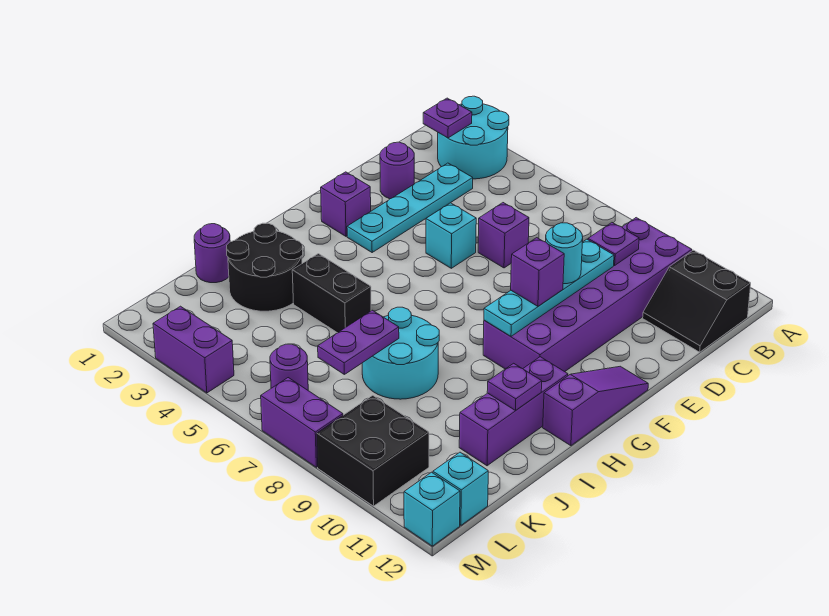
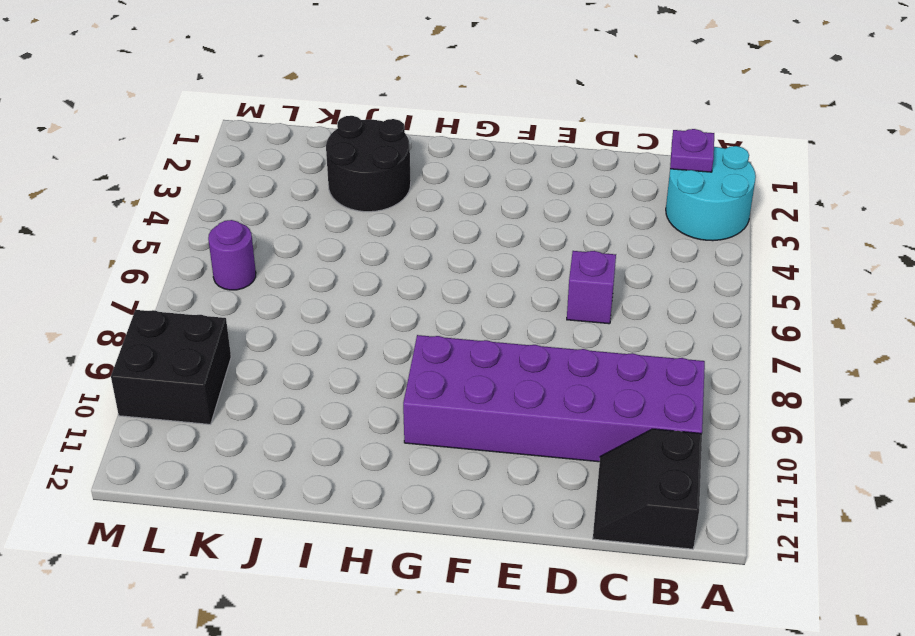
none -> cyan plate C3:F3 level 1
none -> purple round brick D2 level 1
none -> cyan brick E5 level 1

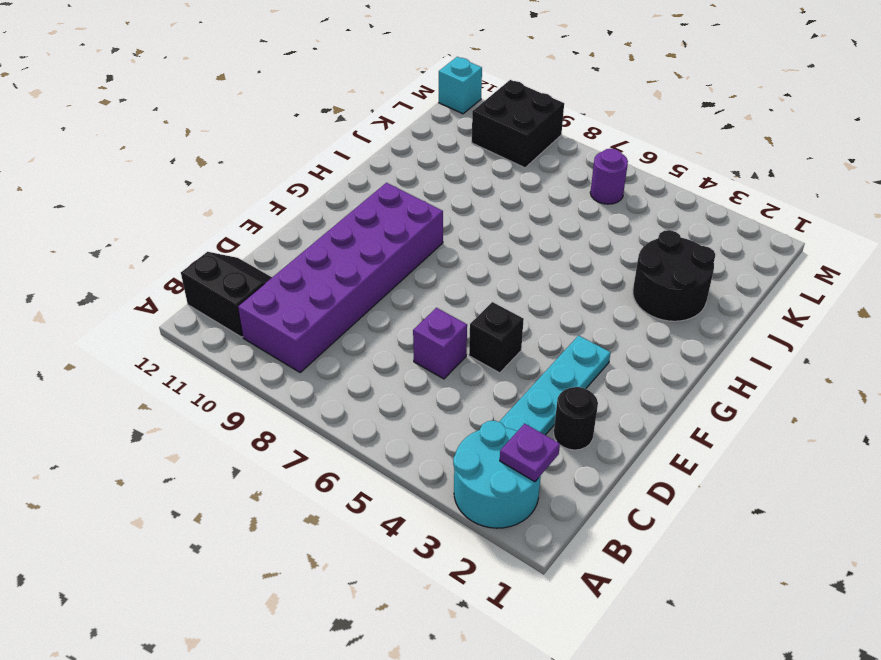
black round brick D2 level 1 -> purple round brick D2 level 1
black brick E5 level 1 -> cyan brick E5 level 1
none -> purple brick F2 level 1
none -> purple slope F12:H12 level 1 top H
none -> purple brick H11:J11 level 1

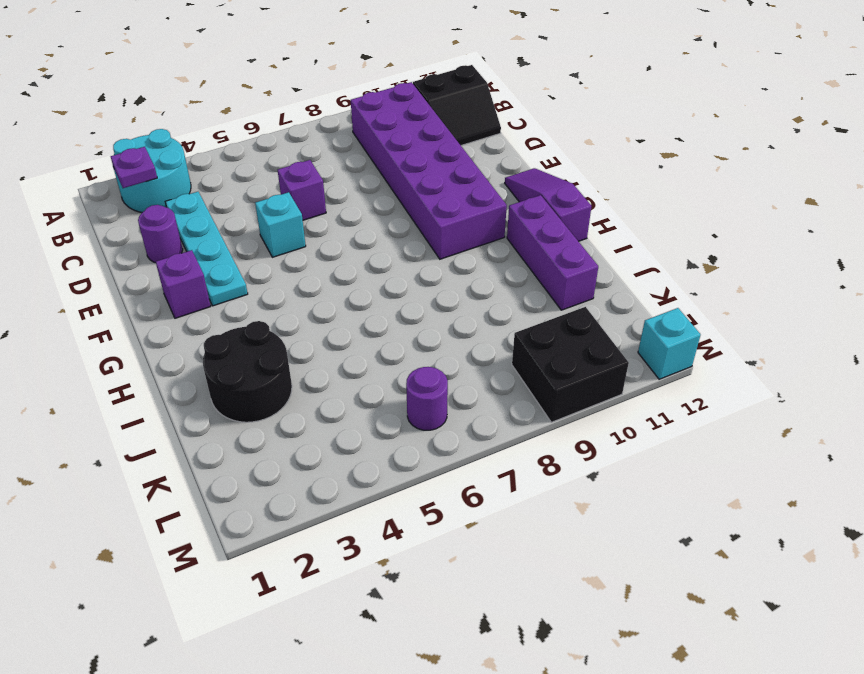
none -> black brick I4:I5 level 1
none -> cyan round brick I7:J8 level 1
none -> purple round brick J1 level 1

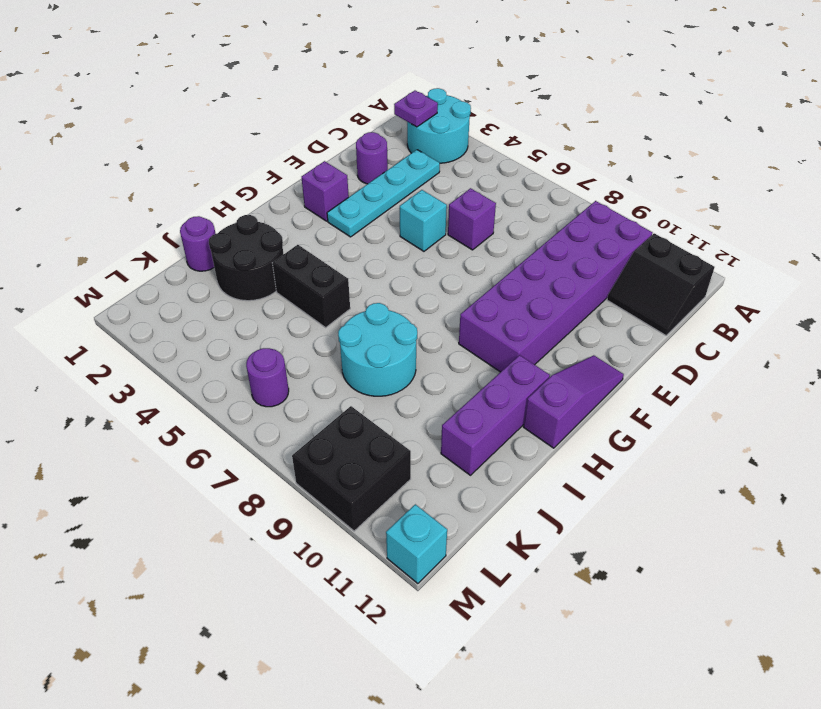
none -> cyan brick L12 level 1
none -> purple brick M3:M4 level 1
none -> purple brick M7:M8 level 1

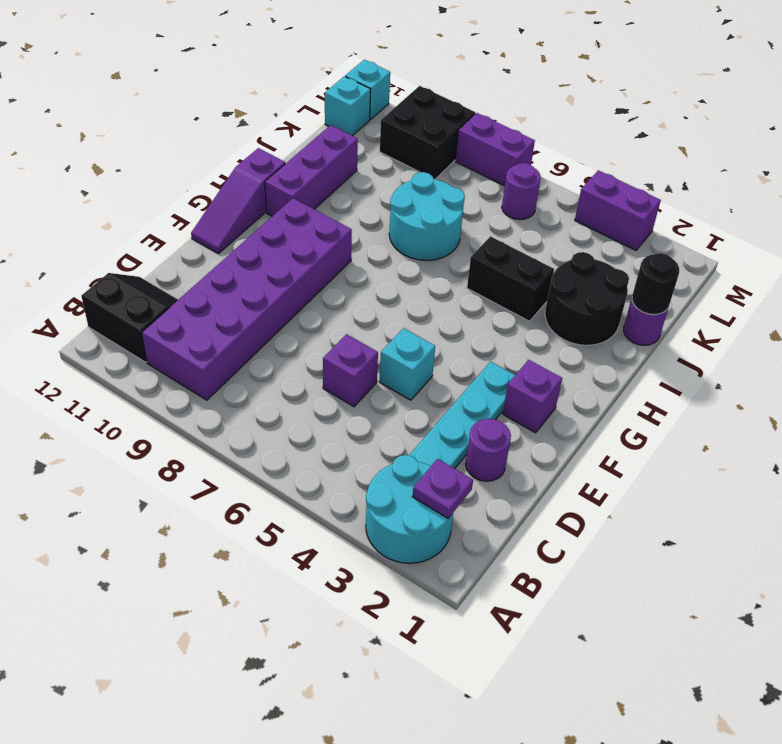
black round brick J1 level 2 -> none
none -> purple plate C9 level 2
none -> cyan plate D9:G9 level 2
none -> purple plate I11 level 2

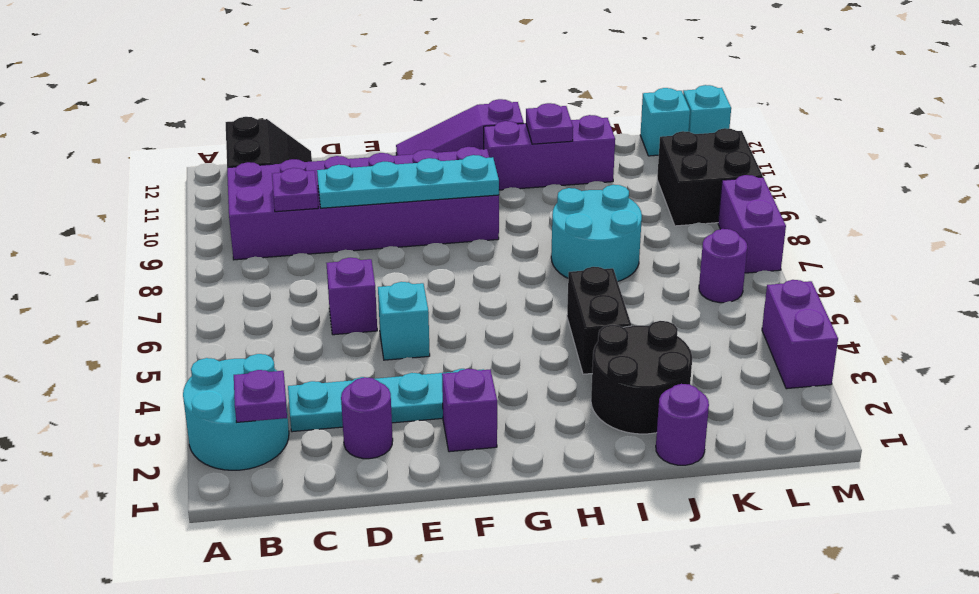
none -> purple plate J7:K7 level 2
none -> cyan round brick E9 level 3
none -> purple brick F9 level 3

